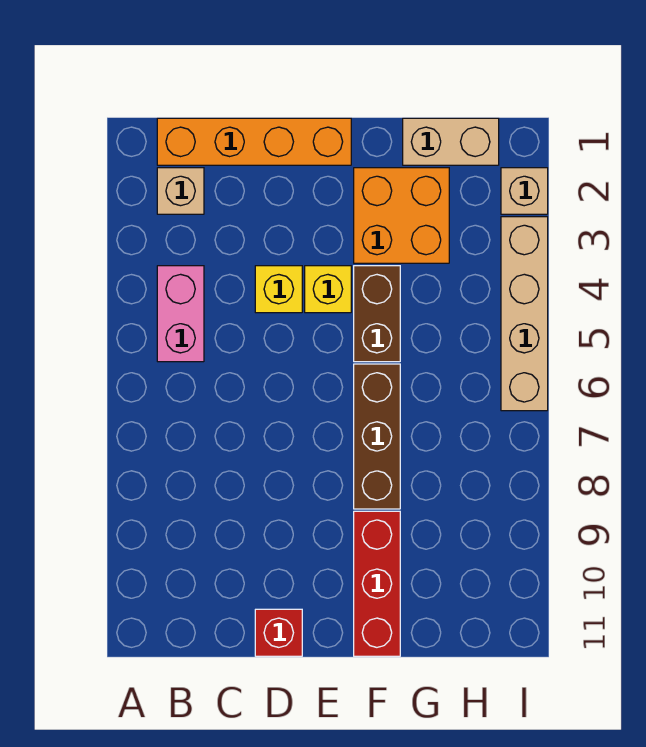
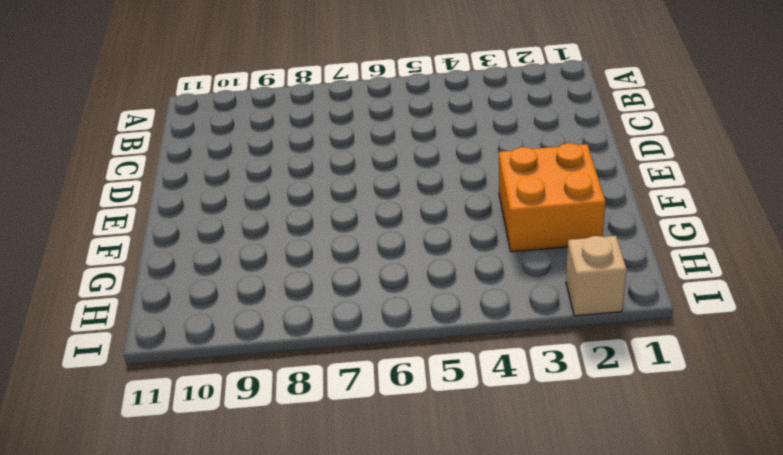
none -> orange brick B1:E1 level 1
none -> tan brick B2 level 1
none -> pink brick B4:B5 level 1

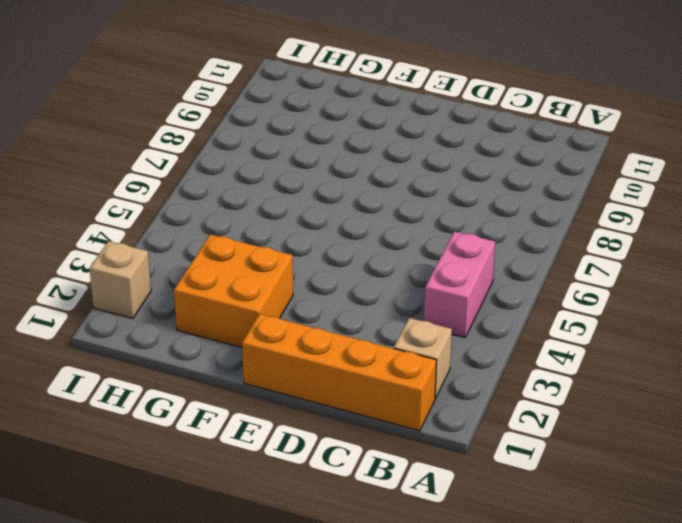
none -> yellow brick D4 level 1
none -> red brick D11 level 1
none -> yellow brick E4 level 1

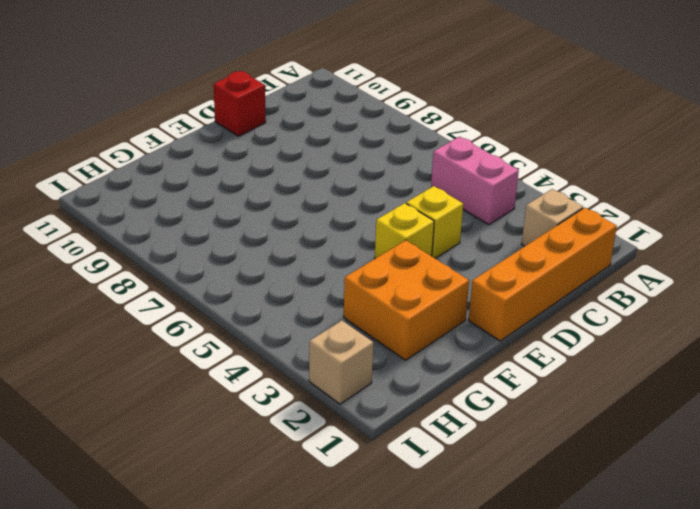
none -> brown brick F4:F5 level 1
none -> brown brick F6:F8 level 1
none -> red brick F9:F11 level 1

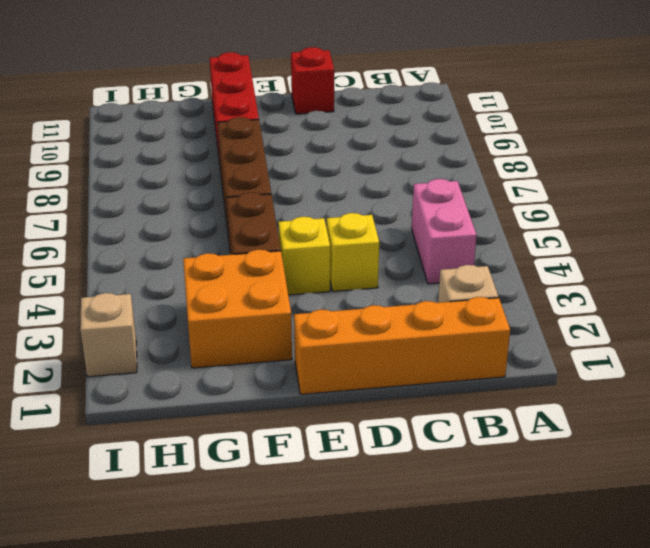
none -> tan brick G1:H1 level 1
none -> tan brick I3:I6 level 1

